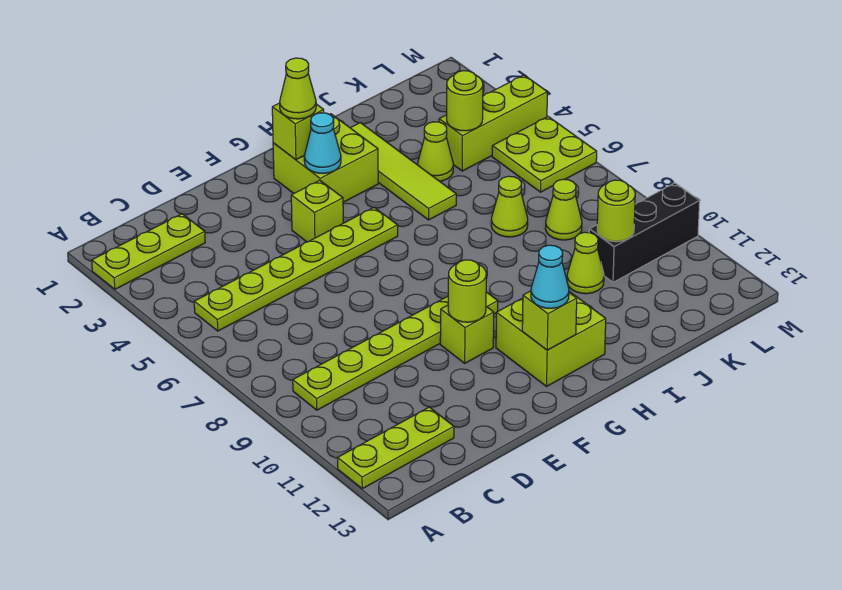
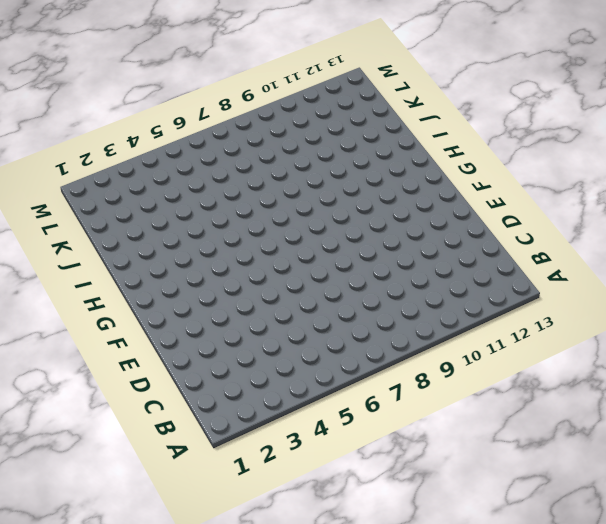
none -> lime plate A2:C2 level 1
none -> lime plate A12:C12 level 1
none -> lime plate B5:G5 level 1

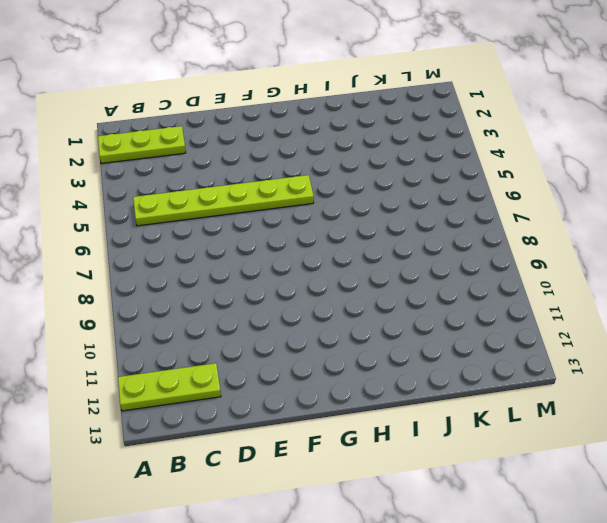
none -> lime plate B9:G9 level 1
none -> lime brick F4 level 1
none -> lime brick F10 level 1

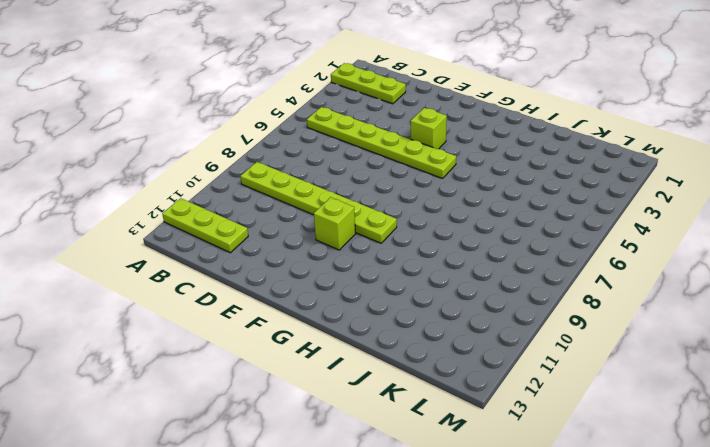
none -> lime brick G2:H3 level 1
none -> lime brick G11:H12 level 1
none -> lime tile I2:I5 level 1

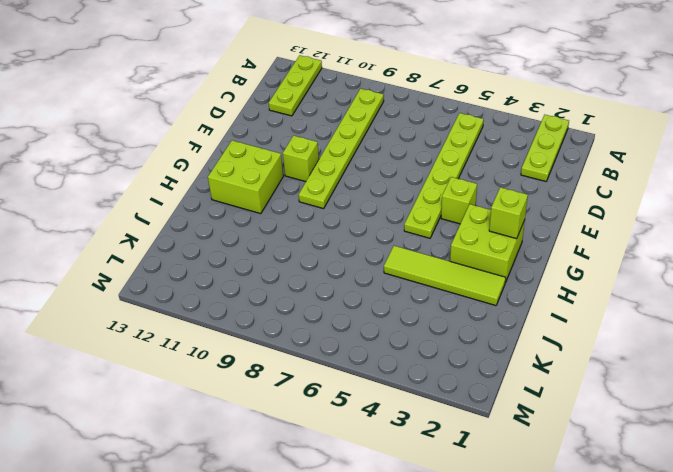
none -> lime cone J4 level 1
none -> lime cone J7 level 1
none -> lime cone J10 level 1

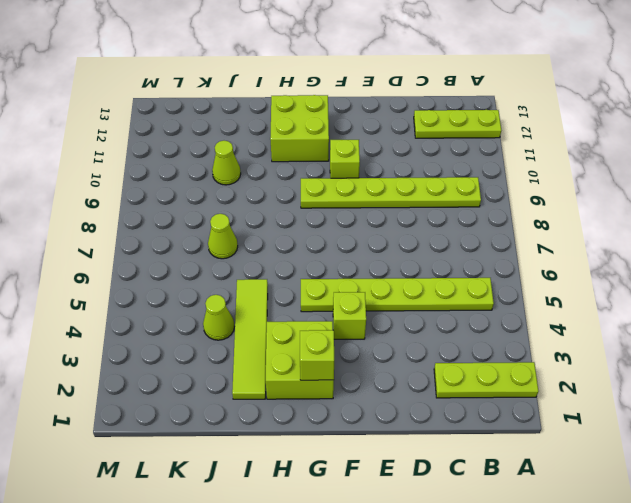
none -> lime brick K4:M4 level 1
none -> lime cone K8 level 1
none -> black brick K10:M10 level 1

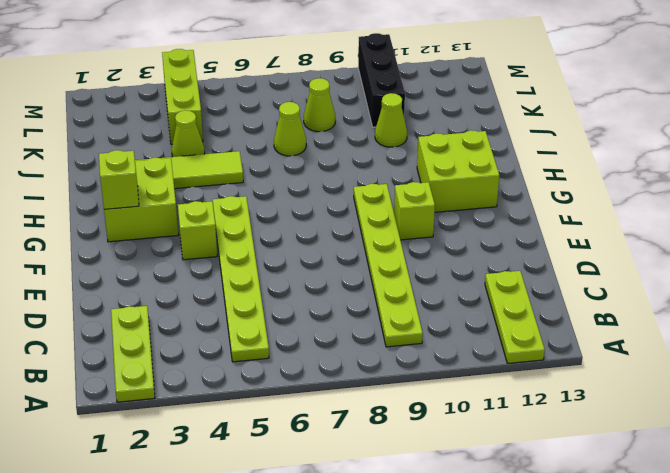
none -> lime plate L5:M6 level 1
none -> lime round brick F10 level 2
none -> cyan cone G3 level 2

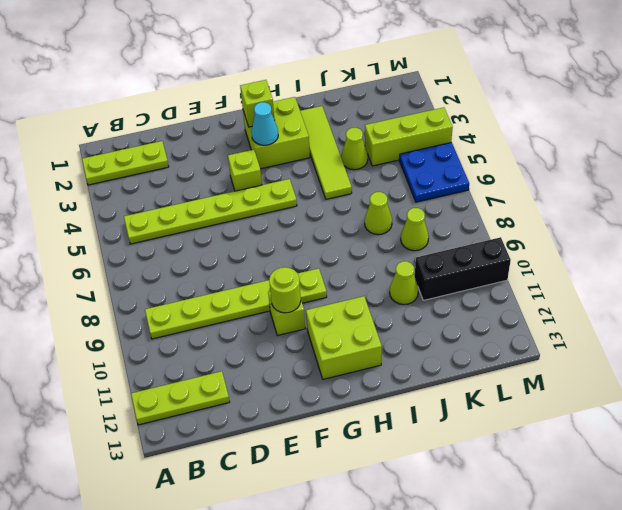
blue plate L5:M6 level 1 -> lime plate L5:M6 level 1
none -> lime brick G12 level 2
none -> lime round brick K4 level 2
none -> lime round brick K10 level 2

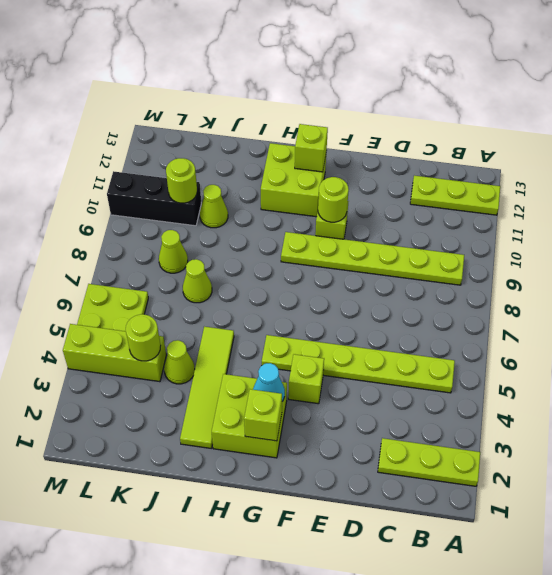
none -> lime cone G2 level 3
none -> cyan cone G12 level 3

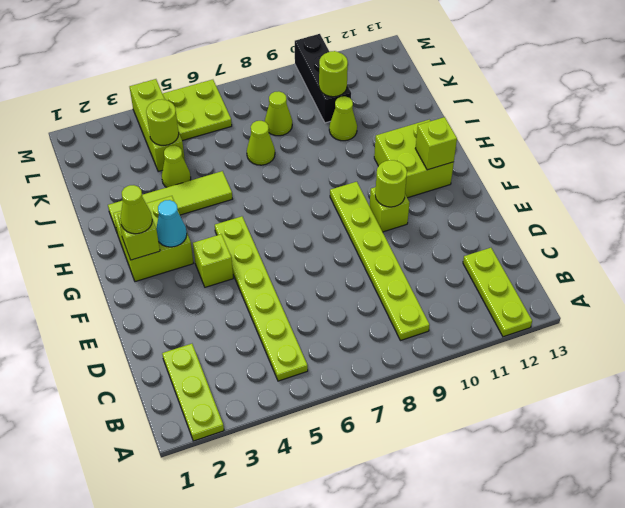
none -> cyan cone G12 level 3

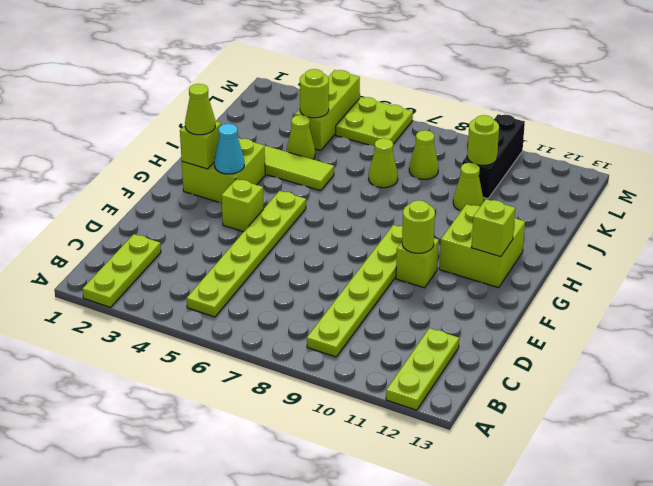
none -> cyan cone G12 level 3

